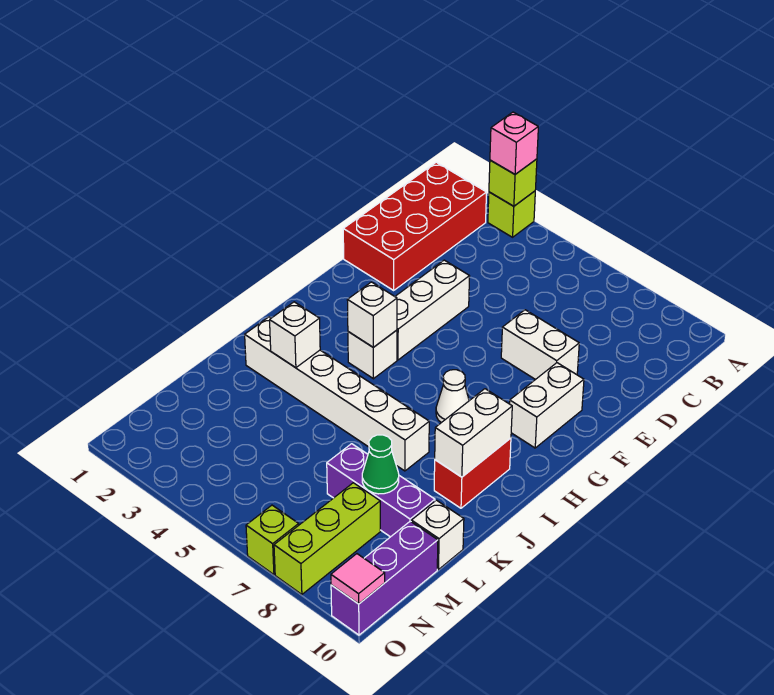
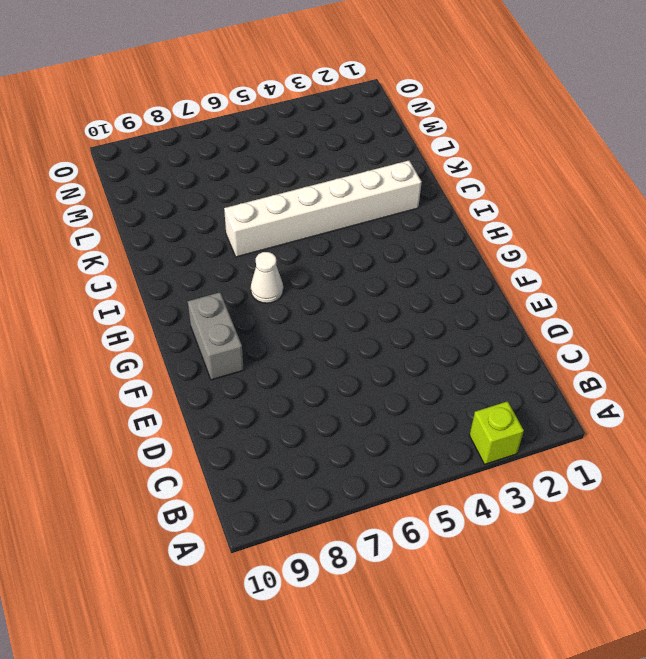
grey brick F9:G9 level 1 -> white brick F9:G9 level 1
none -> red brick B1:E2 level 1
none -> white brick E4:G4 level 1
none -> white brick E7:E8 level 1

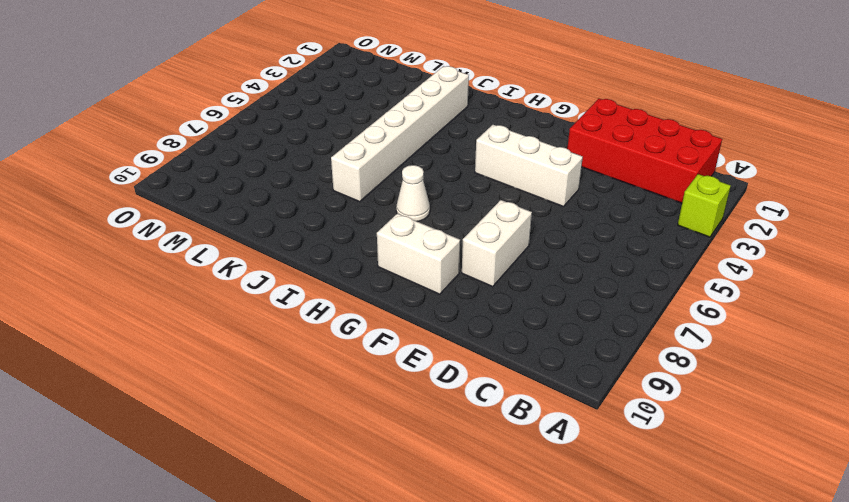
none -> white brick H4 level 1
none -> red brick I9:J9 level 1
none -> purple brick L7:L9 level 1

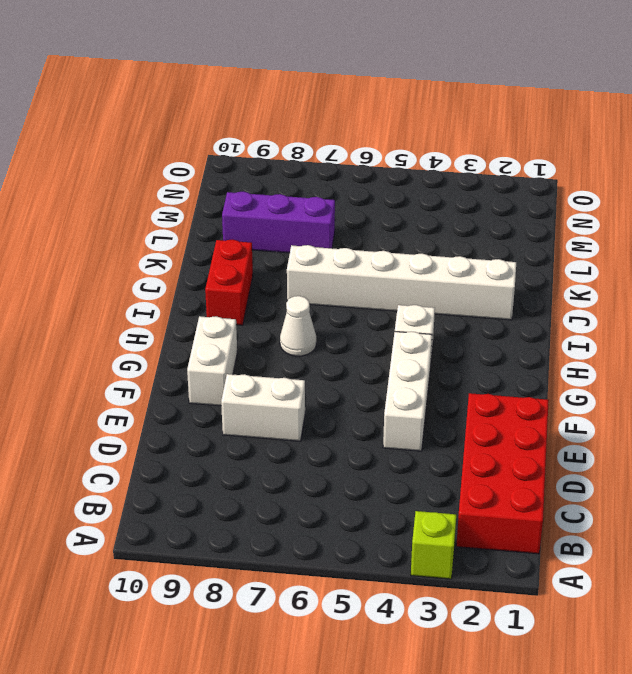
none -> white brick L10 level 1
none -> lime brick M8:O8 level 1
none -> purple brick M10:O10 level 1

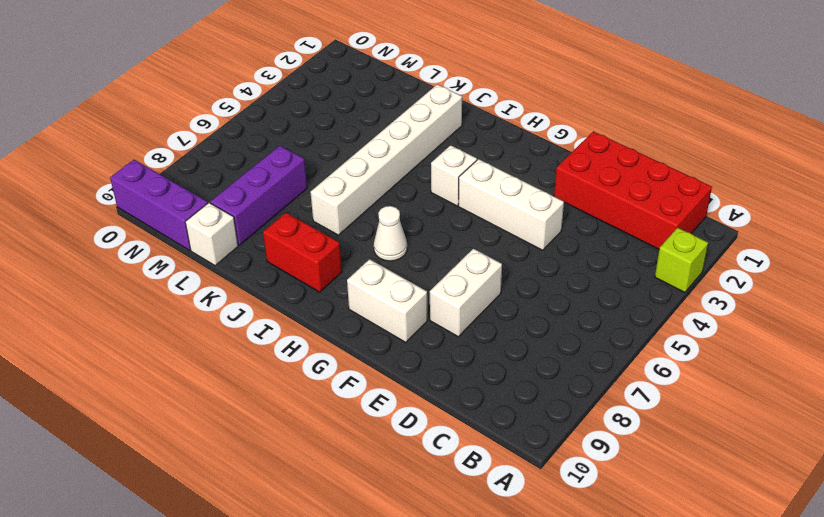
none -> lime brick M8:O8 level 1
none -> lime brick O7 level 1
none -> lime brick A3 level 2

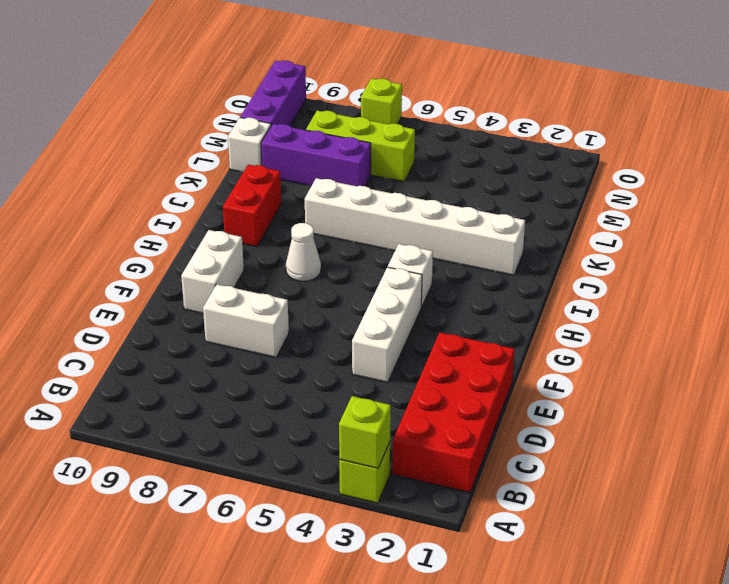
lime brick M6:M8 level 1 -> lime brick M8:O8 level 1
none -> white brick H4 level 2
none -> white brick I9:J9 level 2
none -> white brick J3 level 2

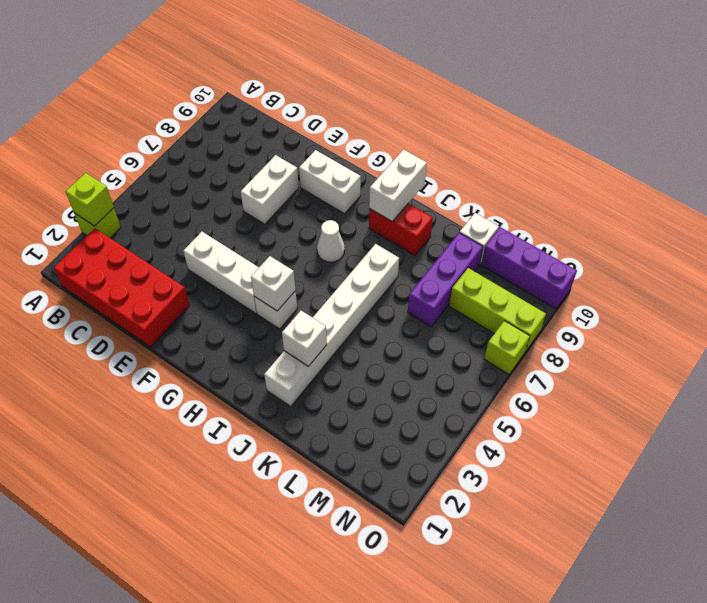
white brick I9:I10 level 2 -> white brick I9:J9 level 2
none -> green cone L8 level 2
none -> pink tile O10 level 2
none -> pink brick A3 level 3

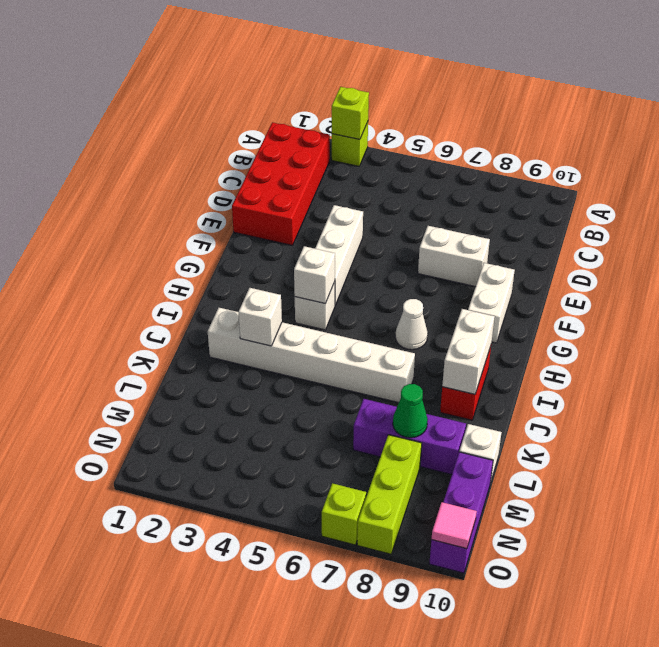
none -> pink brick A3 level 3

